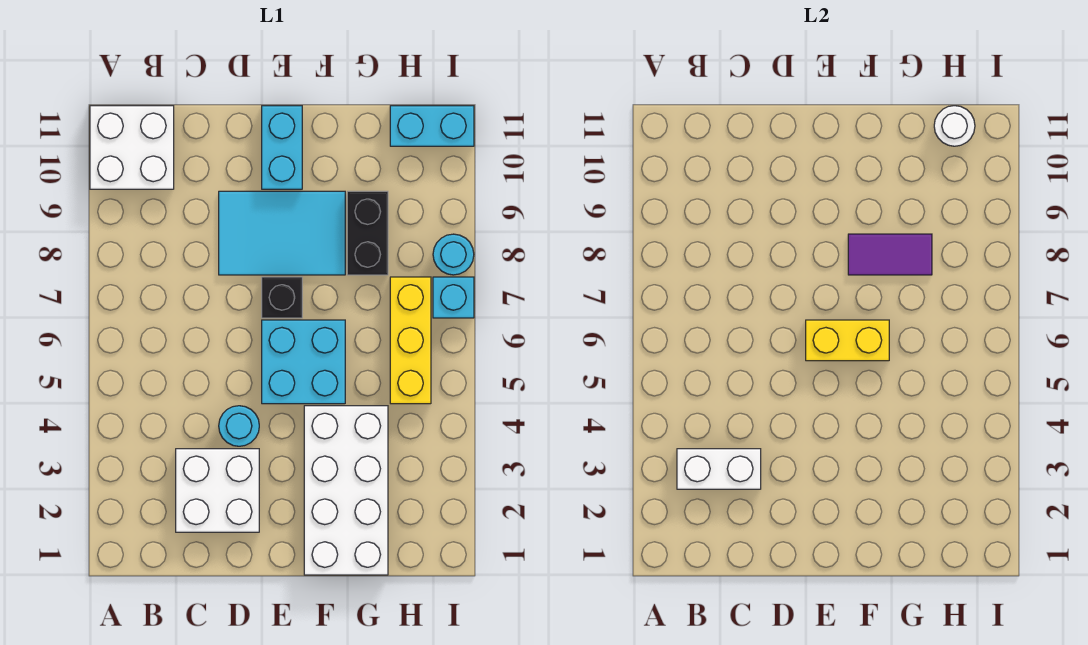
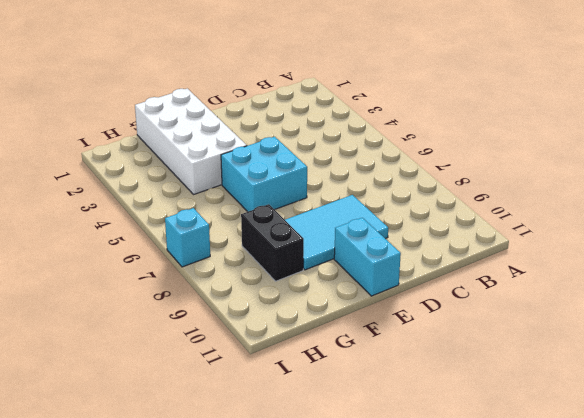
none -> white brick A10:B11 level 1
none -> white brick C2:D3 level 1
none -> cyan round brick D4 level 1

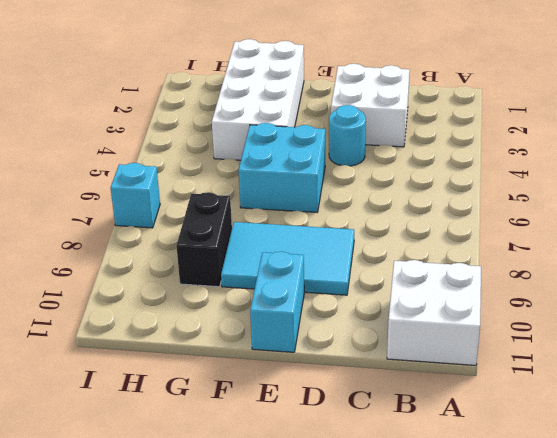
none -> black brick E7 level 1
none -> yellow brick H5:H7 level 1
none -> cyan brick H11:I11 level 1

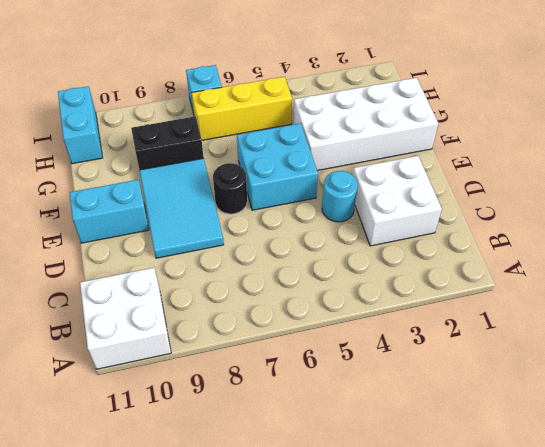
black round brick E7 level 1 -> black brick E7 level 1
none -> cyan round brick I8 level 1
none -> white brick B3:C3 level 2
none -> yellow brick E6:F6 level 2

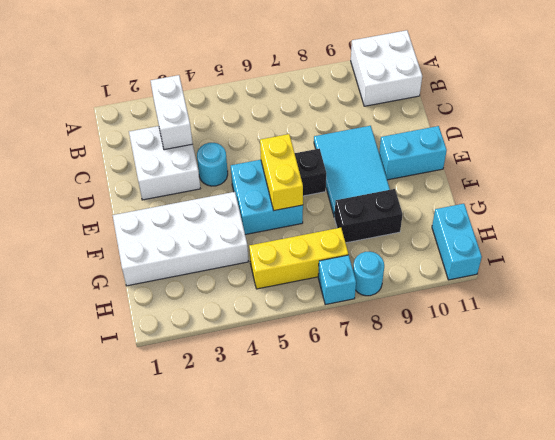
none -> purple tile F8:G8 level 2
none -> white round brick H11 level 2

